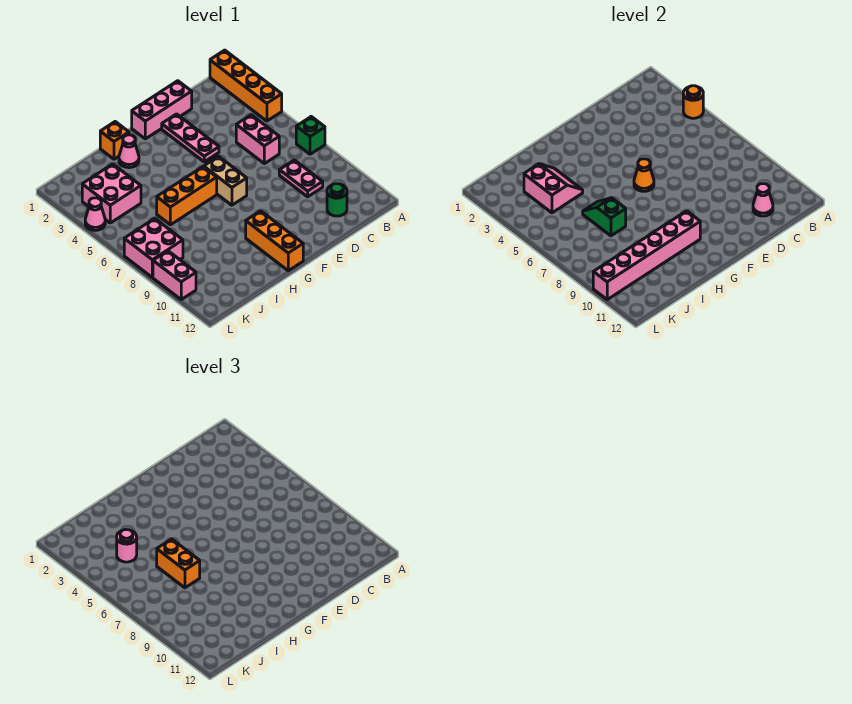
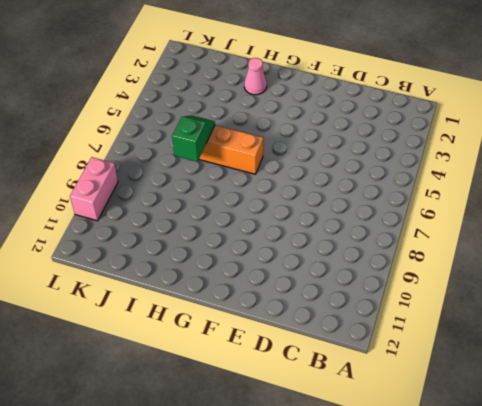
none -> orange brick A1:A4 level 1
none -> green brick A7 level 1
none -> pink brick C5:C6 level 1

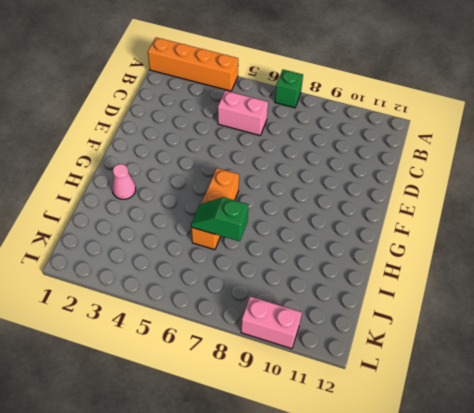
none -> pink plate C8:C9 level 1
none -> green round brick C11 level 1
none -> pink brick D1:F1 level 1

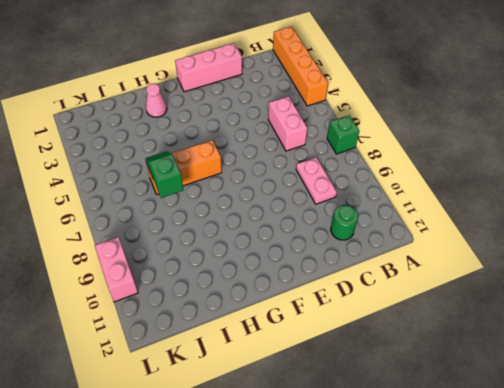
none -> pink plate E2:E4 level 1
none -> tan brick F6:F7 level 1
none -> orange brick G10:G12 level 1

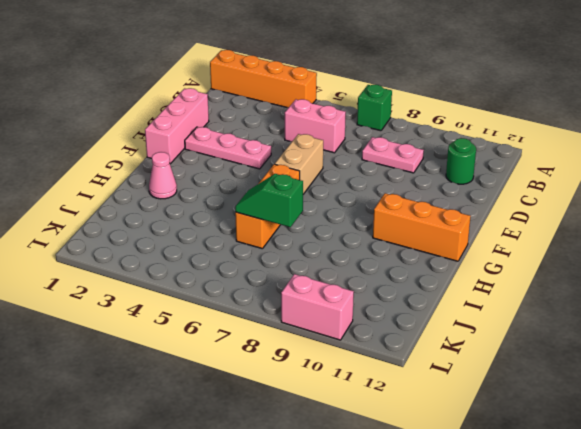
tan brick E6:F6 level 1 -> tan brick F6:F7 level 1
none -> orange brick H1 level 1
none -> pink brick J3:K4 level 1
none -> pink brick K7:L8 level 1

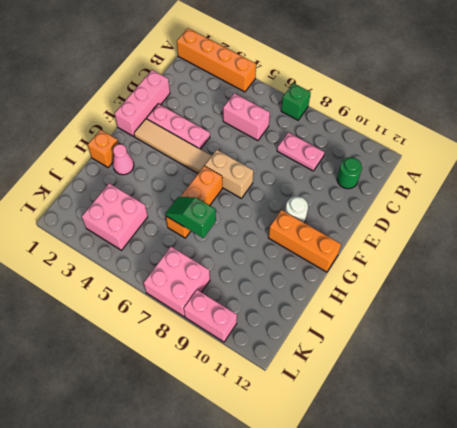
tan tile F2:F5 level 1 -> none
white round brick F10 level 1 -> none
none -> pink cone L4 level 1
none -> orange round brick A4 level 2
none -> pink cone C11 level 2

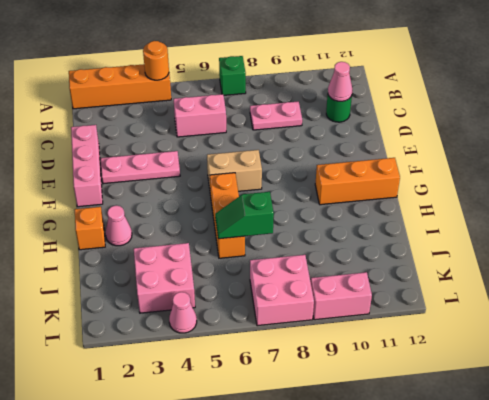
none -> orange cone F6 level 2
none -> pink brick G10:L10 level 2
none -> pink slope I3:J4 level 2 top J

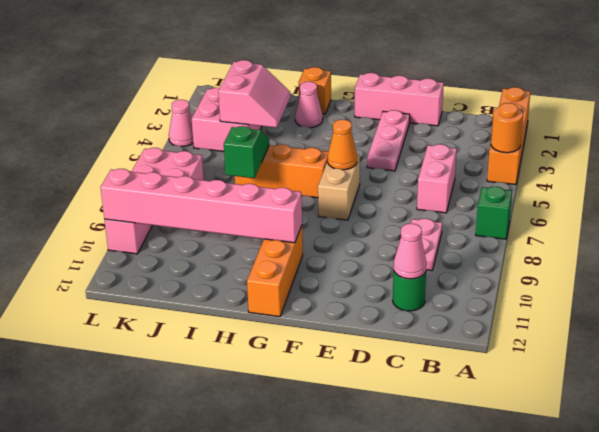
none -> orange brick I6:I7 level 3
none -> pink round brick J4 level 3

